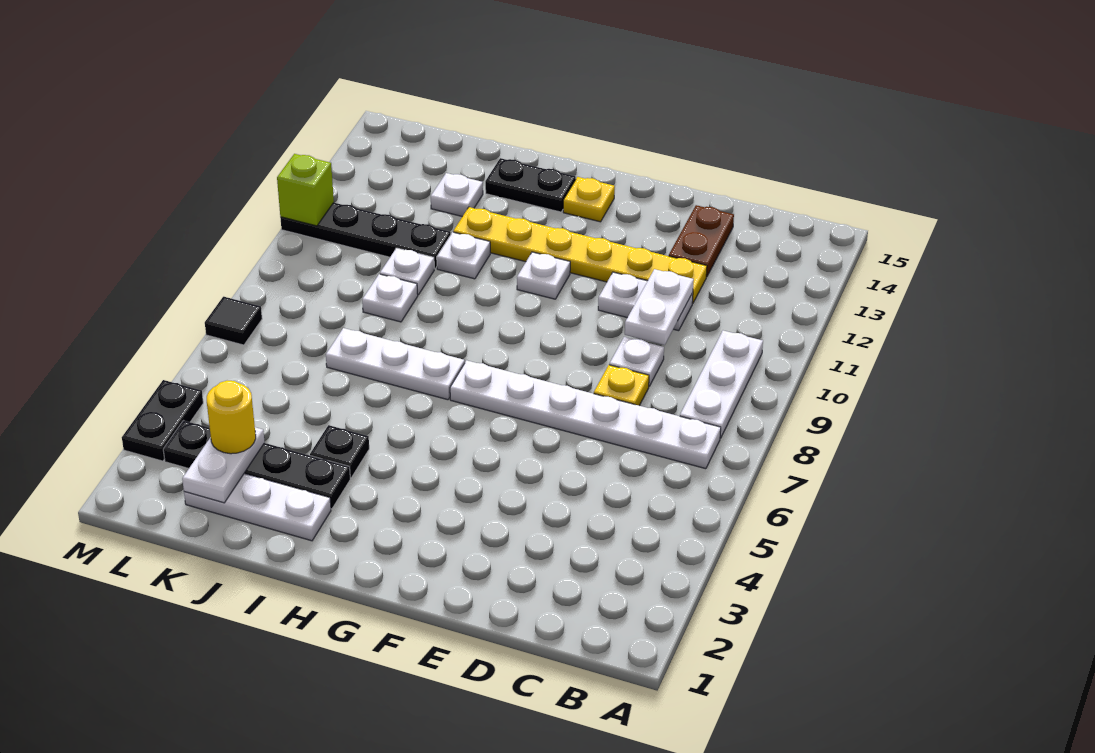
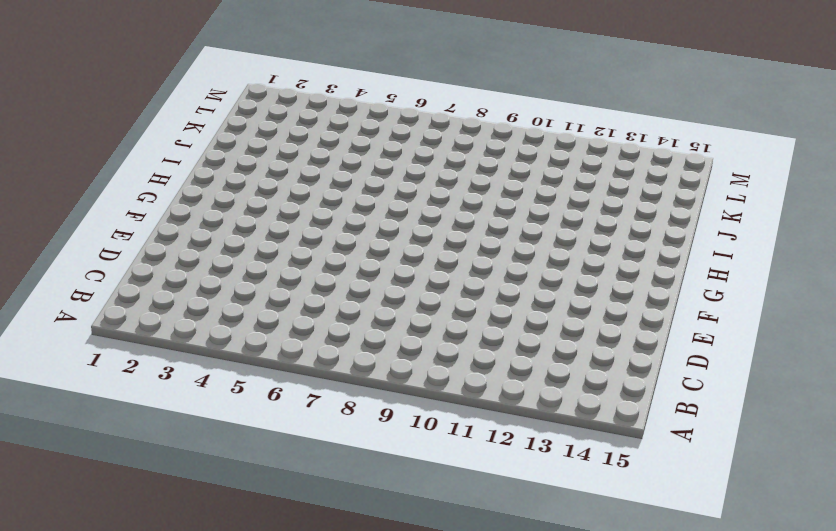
none -> white plate B7:G7 level 1
none -> white plate B8:B10 level 1
none -> yellow plate D8 level 1

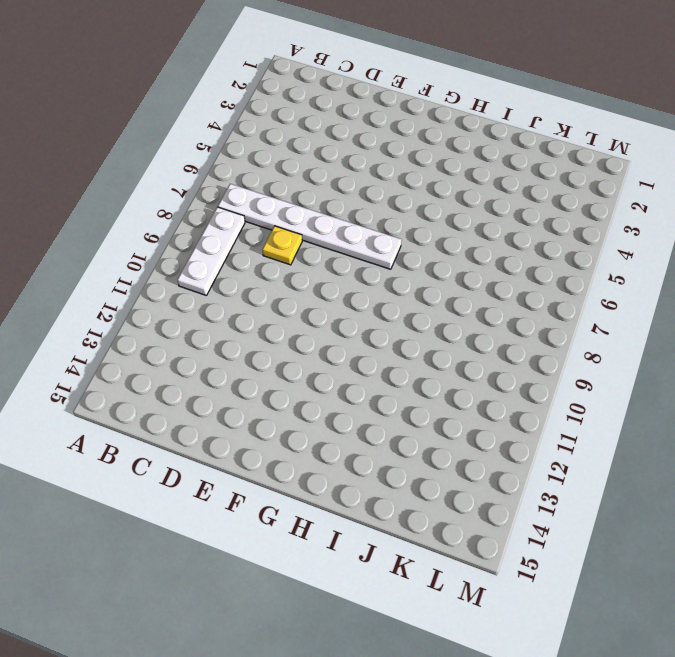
none -> white plate D9 level 1
none -> white plate D11:E11 level 1
none -> yellow plate D12:I12 level 1

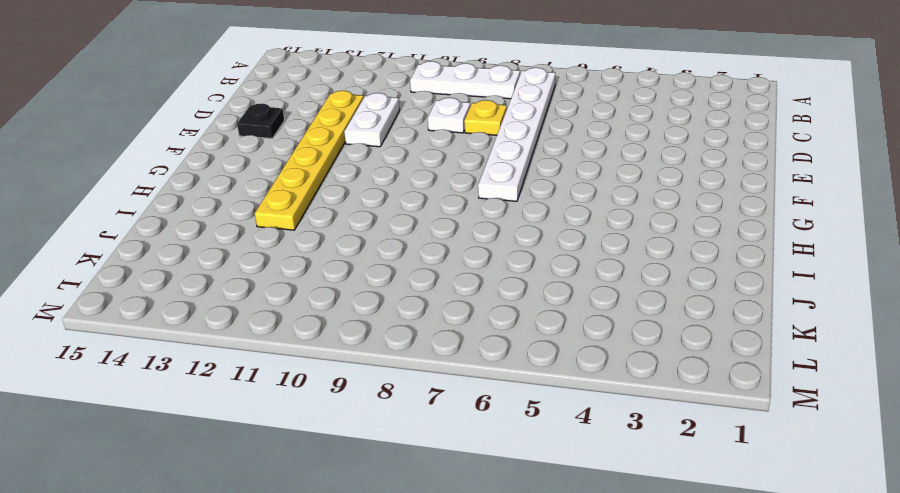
black plate E14 level 1 -> black plate I4 level 1
none -> brown plate D13:D14 level 1
none -> white plate G11 level 1
none -> yellow plate G14 level 1

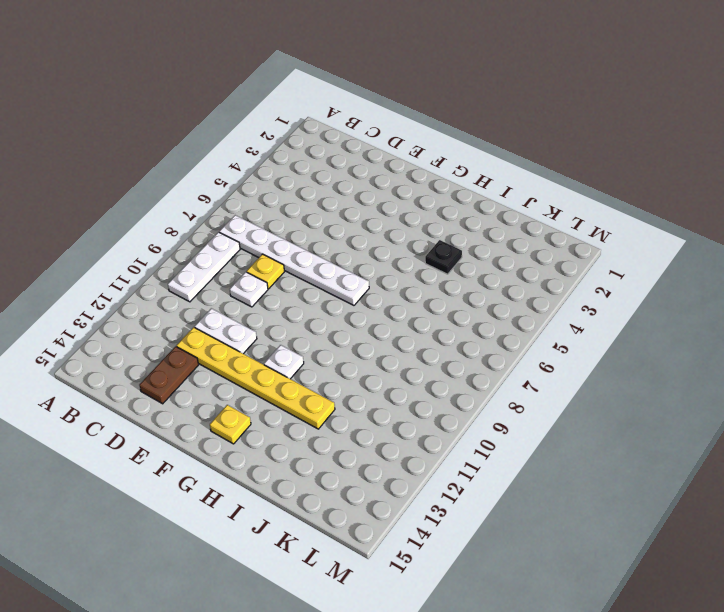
none -> white plate H7:J7 level 1
none -> black plate H14:I14 level 1
none -> white plate I2:K2 level 1

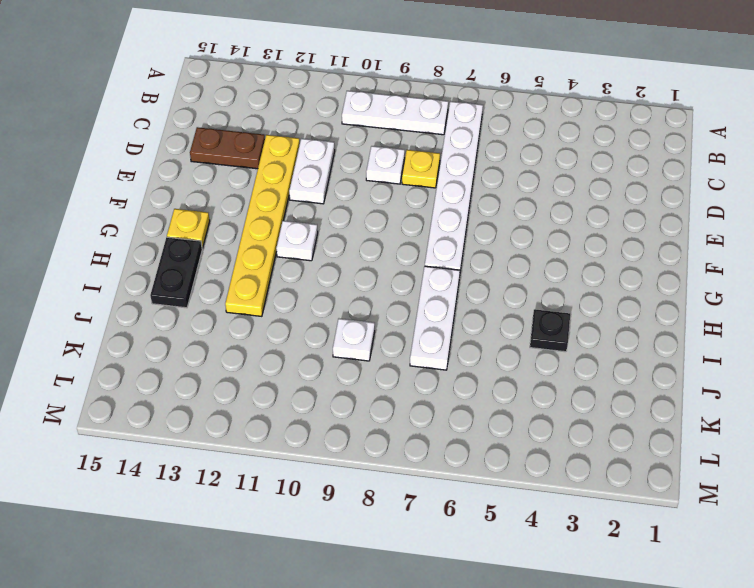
none -> white plate I2:K2 level 1
none -> black plate I3:L3 level 1
none -> white plate I11 level 1

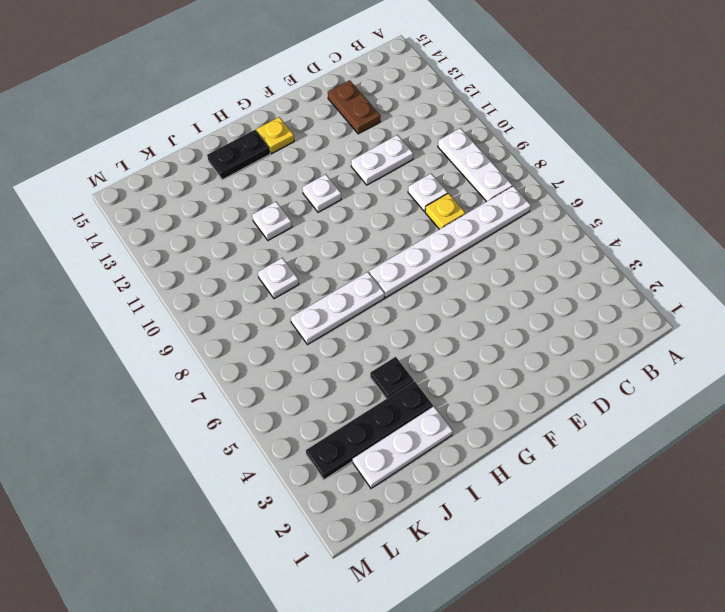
none -> yellow plate D12:I12 level 1
none -> white plate J10 level 1
none -> black plate J11:M11 level 1

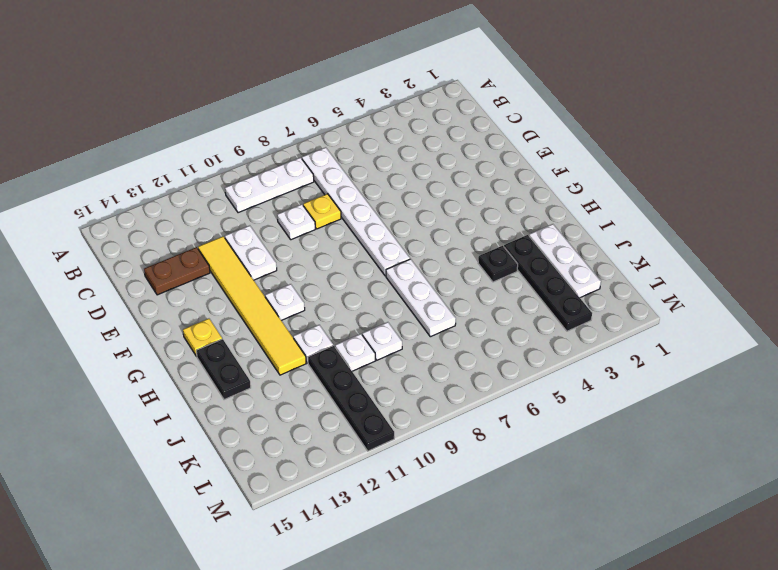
yellow tile D12:I12 level 1 -> yellow plate D12:I12 level 1
none -> white plate J13 level 1
none -> black plate M3:M4 level 1
none -> black tile M7 level 1

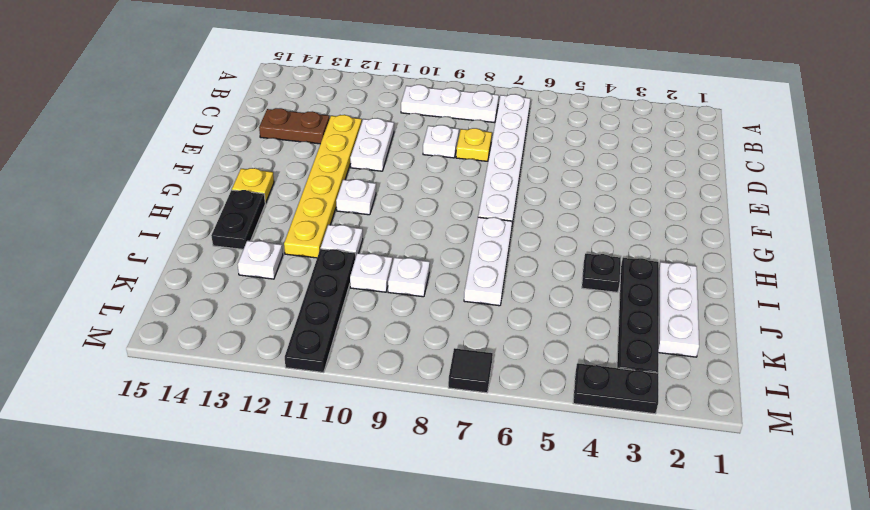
none -> white plate D10:D11 level 2
none -> white plate K2:K3 level 2
none -> lime brick M11 level 2

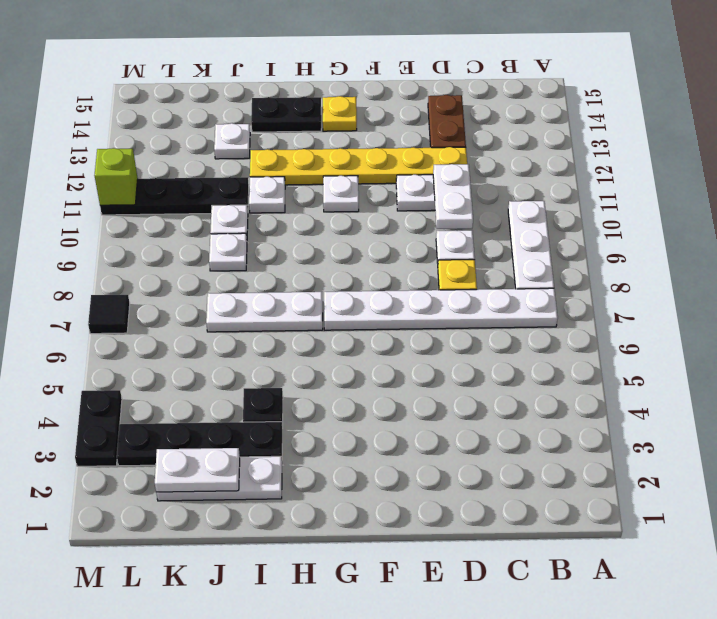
white plate J2:K2 level 2 -> white plate K2:K3 level 2
none -> yellow round brick K3 level 3

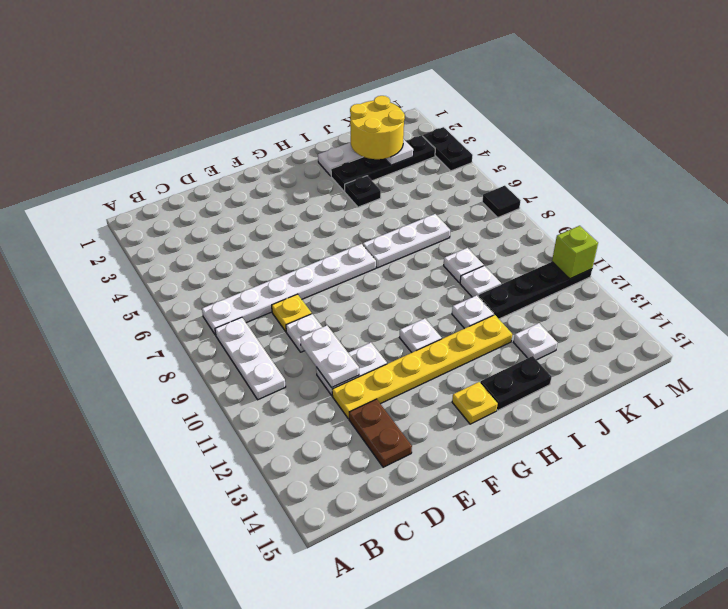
yellow round brick J2:K3 level 3 -> yellow round brick K3 level 3

